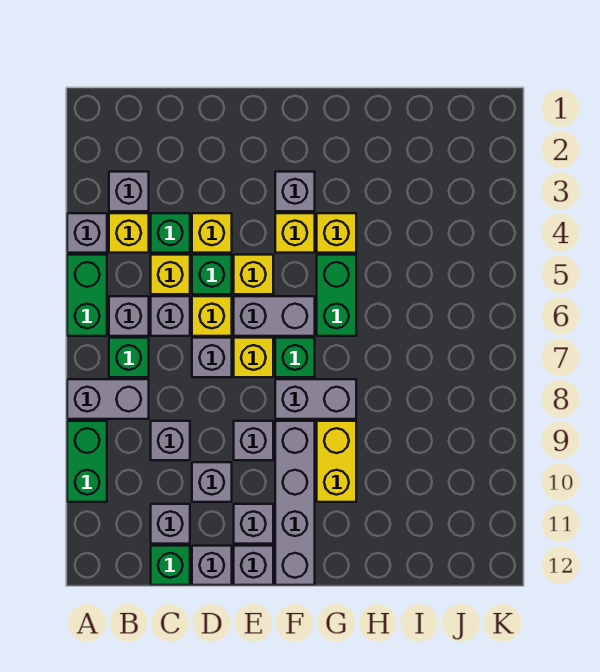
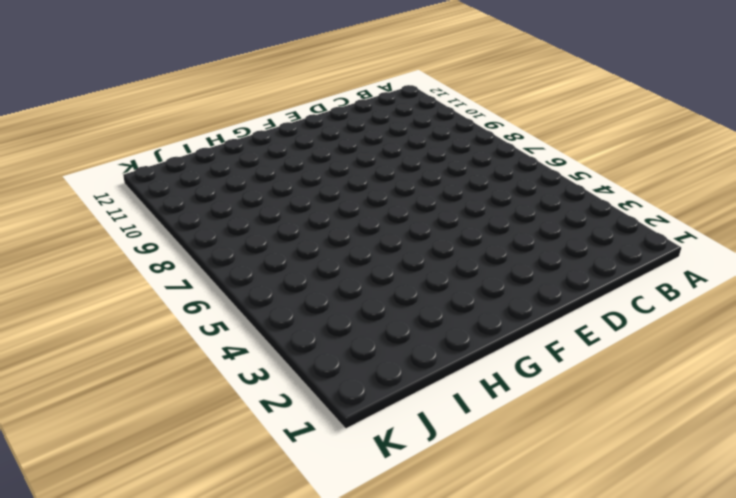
none -> grey brick A4 level 1
none -> green brick A5:A6 level 1
none -> grey brick A8:B8 level 1
none -> green brick A9:A10 level 1

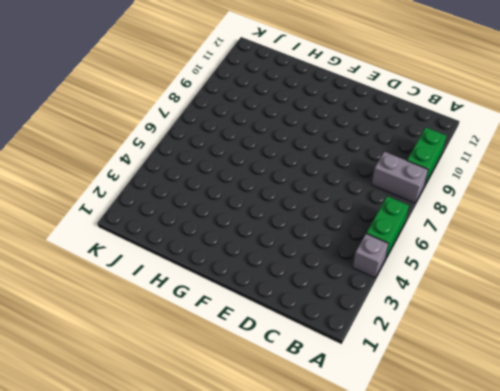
none -> grey brick B3 level 1
none -> yellow brick B4 level 1
none -> grey brick B6 level 1
none -> green brick B7 level 1

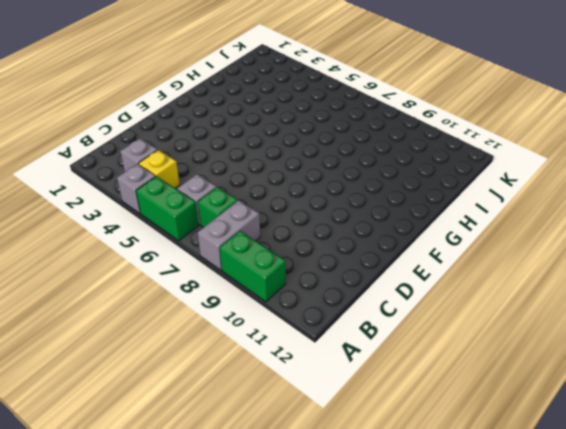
none -> green brick C4 level 1
none -> yellow brick C5 level 1
none -> grey brick C6 level 1
none -> grey brick C9 level 1

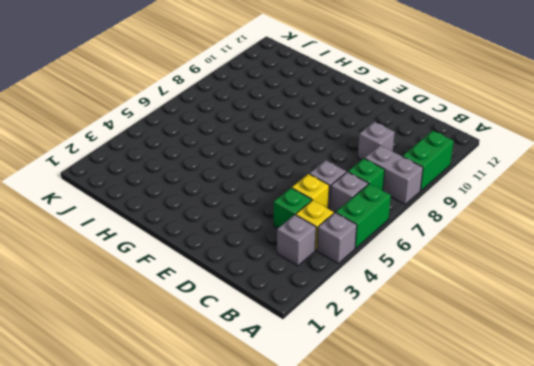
none -> grey brick C11 level 1
none -> green brick C12 level 1
none -> yellow brick D4 level 1
none -> green brick D5 level 1

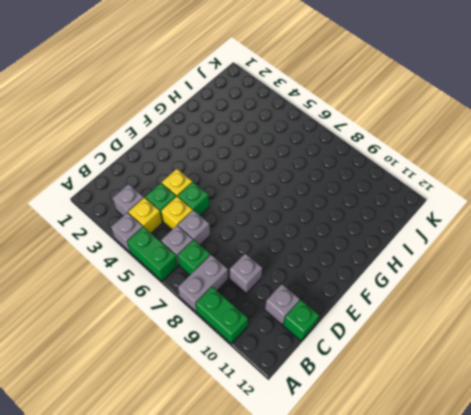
none -> yellow brick D6 level 1
none -> grey brick D7 level 1
none -> grey brick D10 level 1
none -> grey brick D12 level 1

